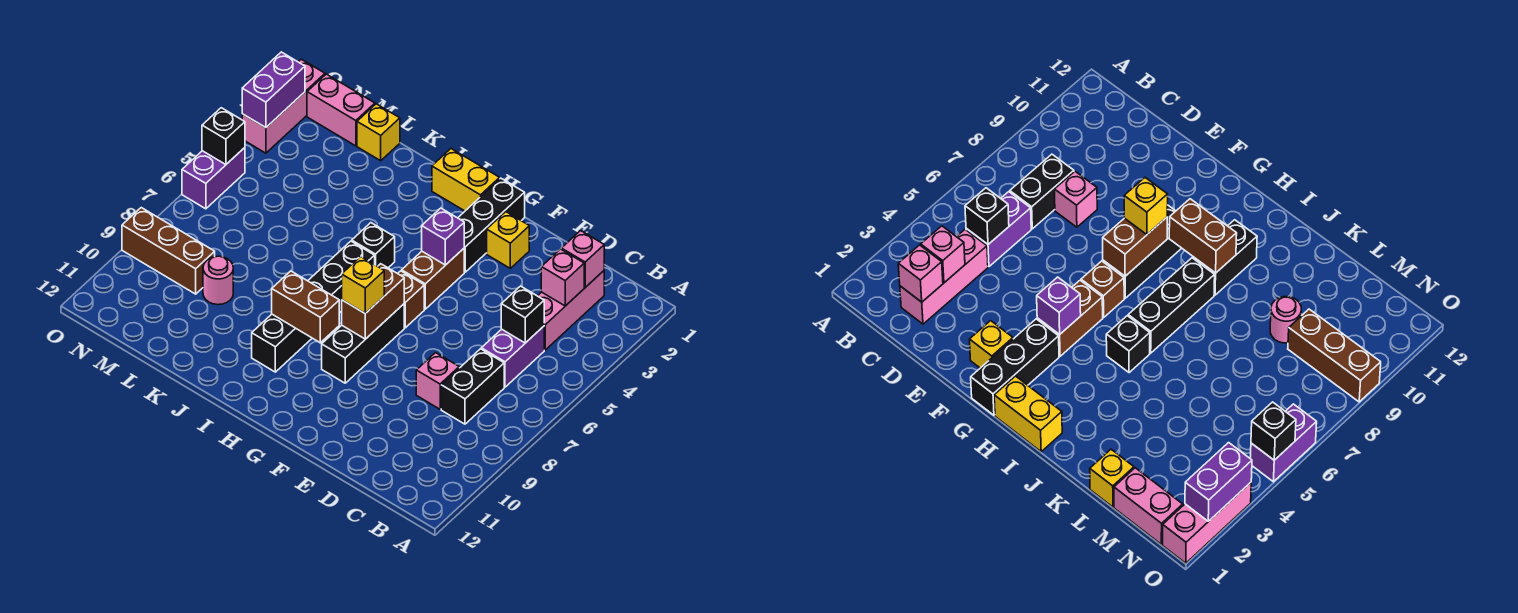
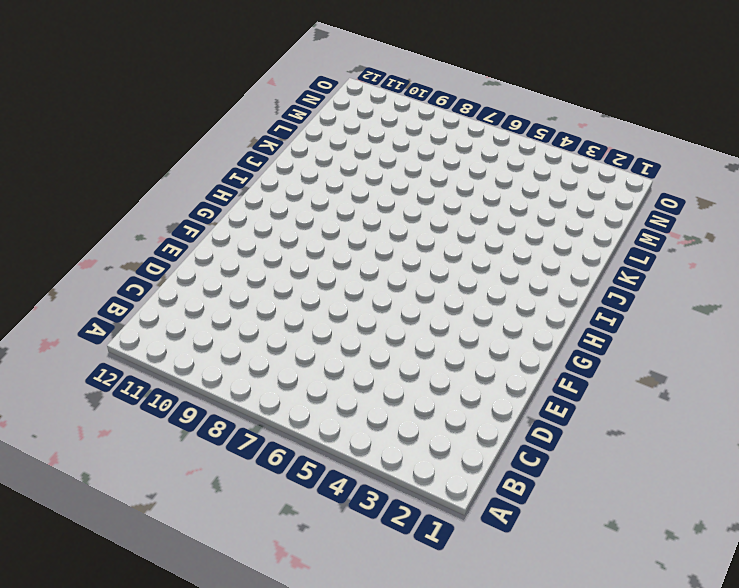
none -> pink brick C2:C4 level 1
none -> purple brick C5:C6 level 1
none -> black brick C7:C8 level 1

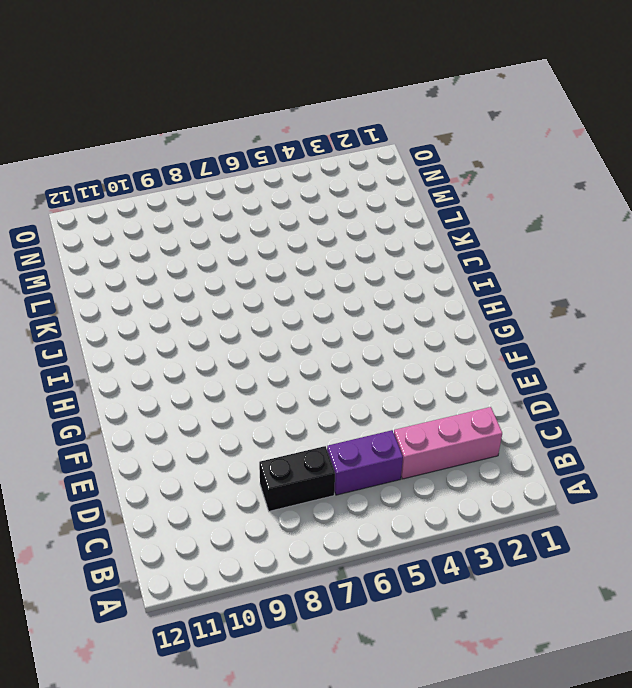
none -> pink brick D8 level 1
none -> yellow brick F2 level 1
none -> black brick G1:G3 level 1

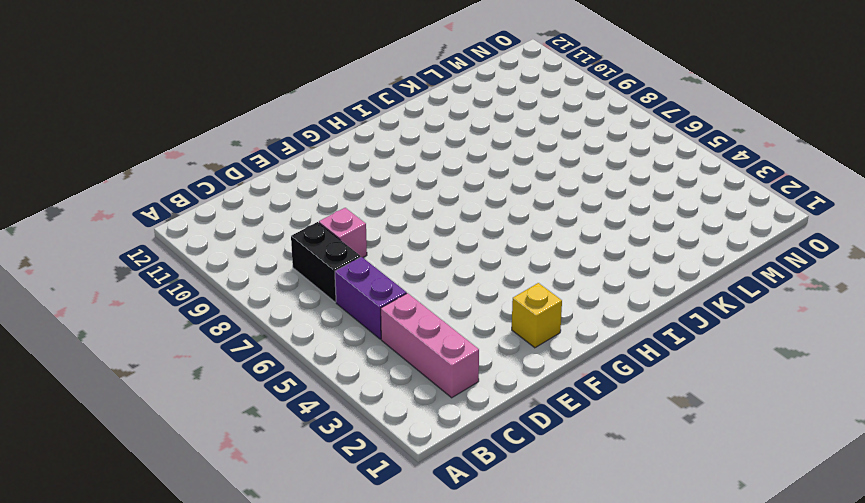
none -> black brick G1:G3 level 1
none -> brown brick G4:G5 level 1
none -> brown brick G6 level 1

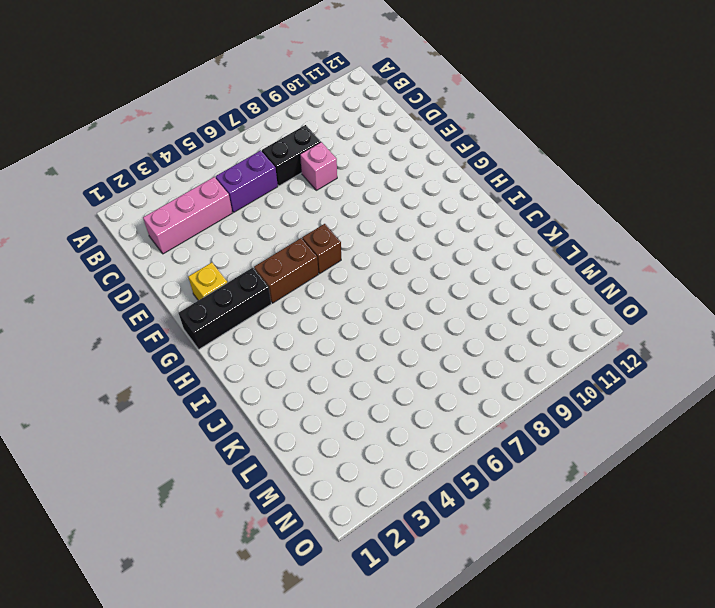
none -> black brick G7:G9 level 1
none -> yellow brick H1:I1 level 1
none -> black brick I5 level 1

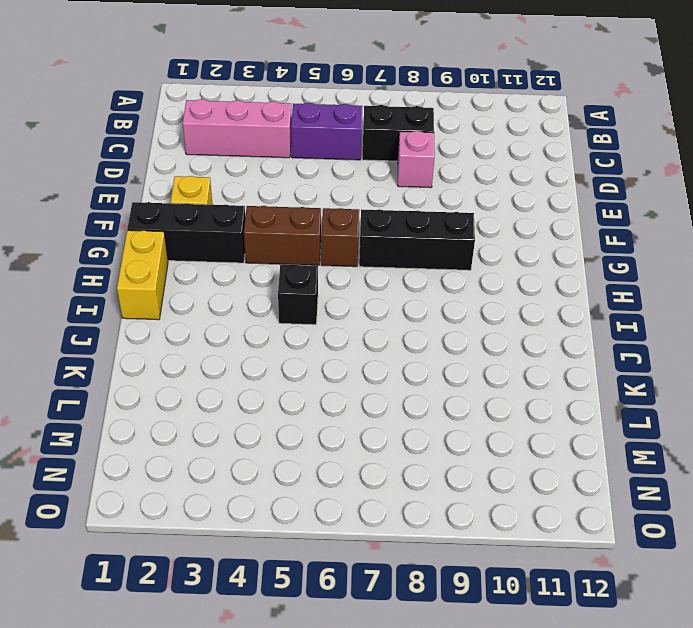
none -> black brick I6:I8 level 1
none -> black brick I9:I10 level 1
none -> yellow brick L1 level 1

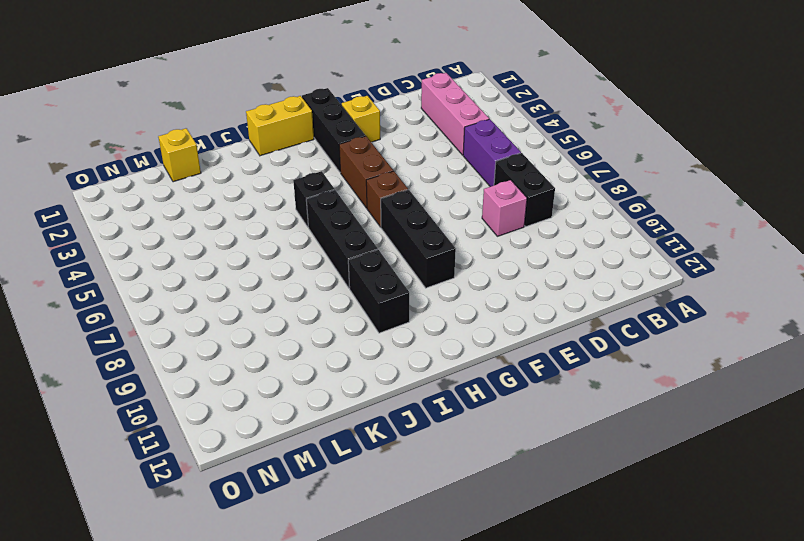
none -> pink round brick L9 level 1
none -> pink brick M1:N1 level 1
none -> brown brick M9:O9 level 1

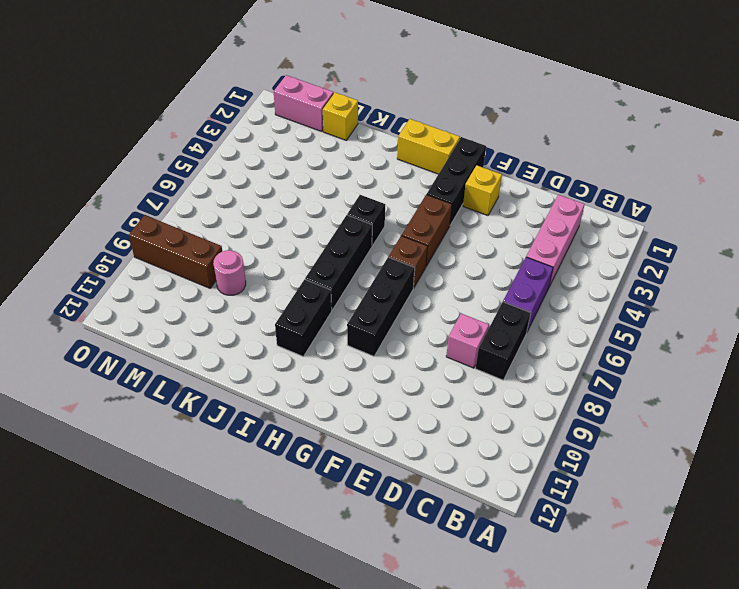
none -> pink brick O1:O3 level 1
none -> purple brick O5:O6 level 1
none -> pink brick C2 level 2

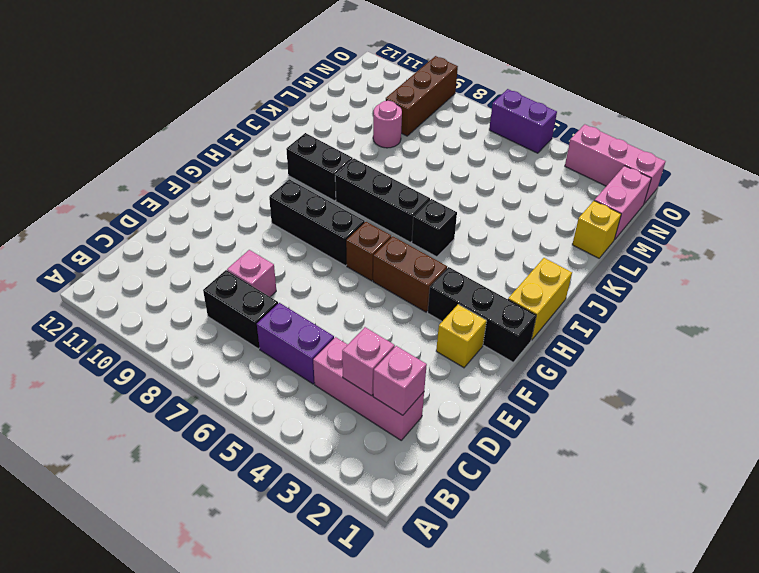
none -> black brick C5 level 2
none -> purple brick G4 level 2
none -> brown brick G7:G8 level 2

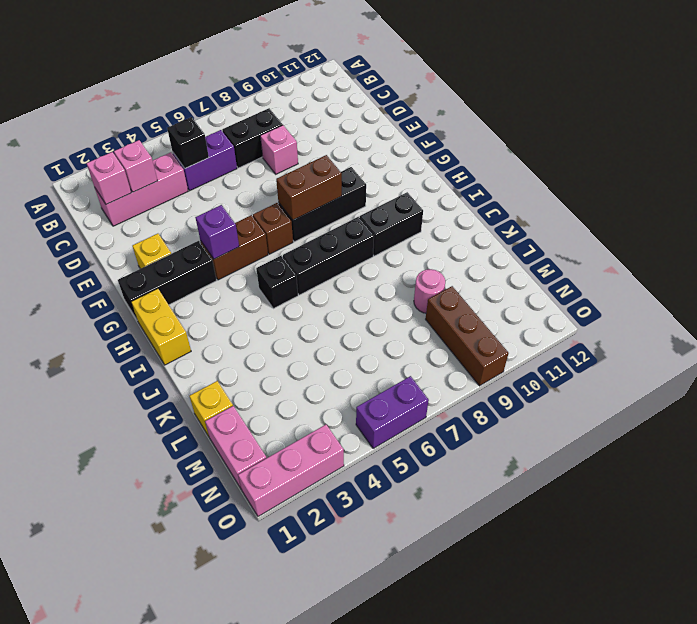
none -> brown brick H9:I9 level 2
none -> purple brick O2:O3 level 2
none -> black brick O5 level 2

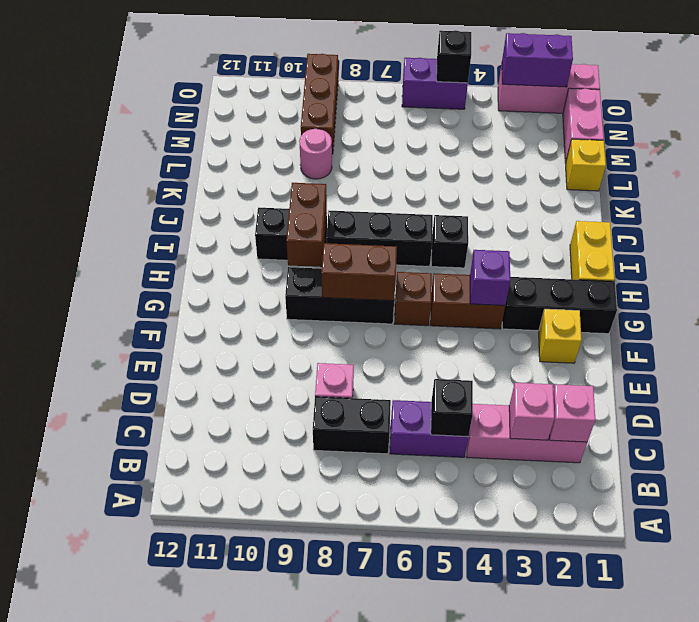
none -> yellow brick G8 level 3

